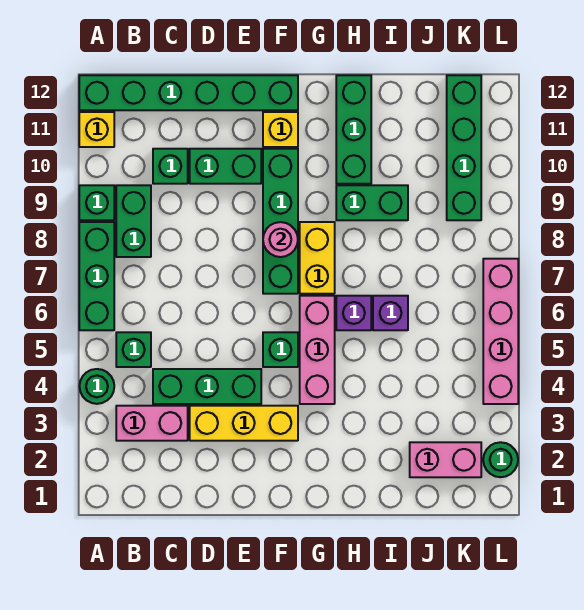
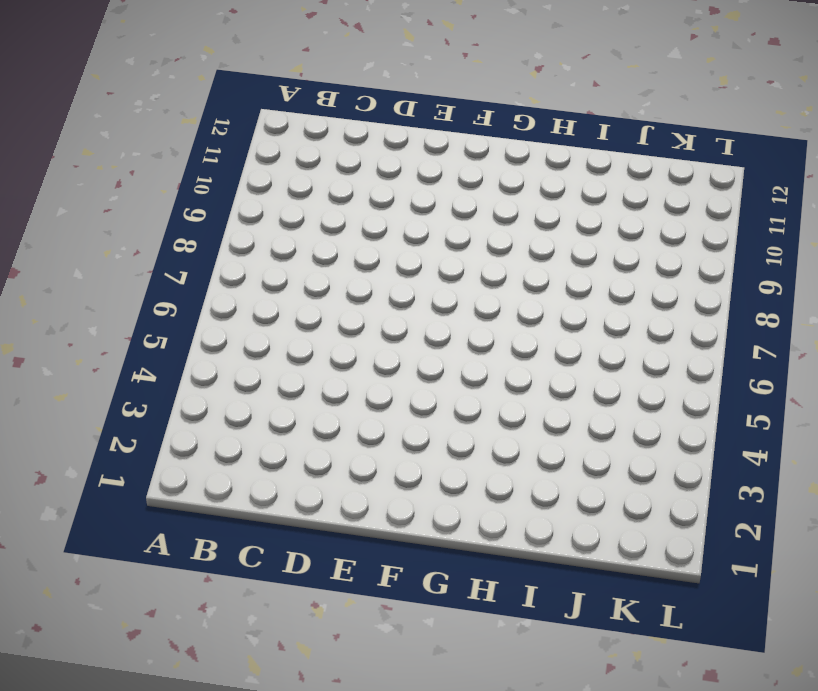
none -> green round brick A4 level 1
none -> green brick A6:A8 level 1
none -> green brick A9 level 1

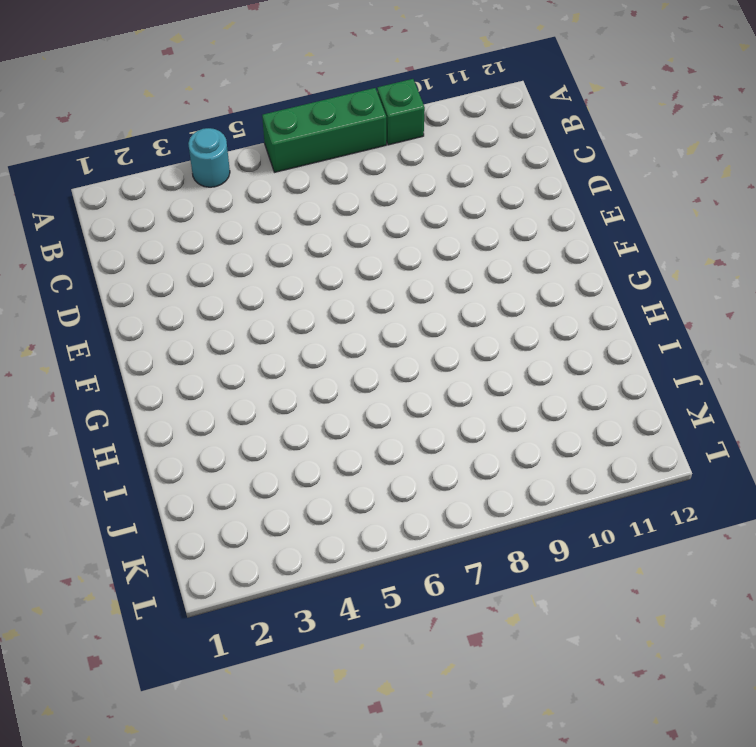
cyan round brick A4 level 1 -> green round brick A4 level 1
none -> yellow brick A11 level 1
none -> green brick A12:F12 level 1
none -> pink brick B3:C3 level 1

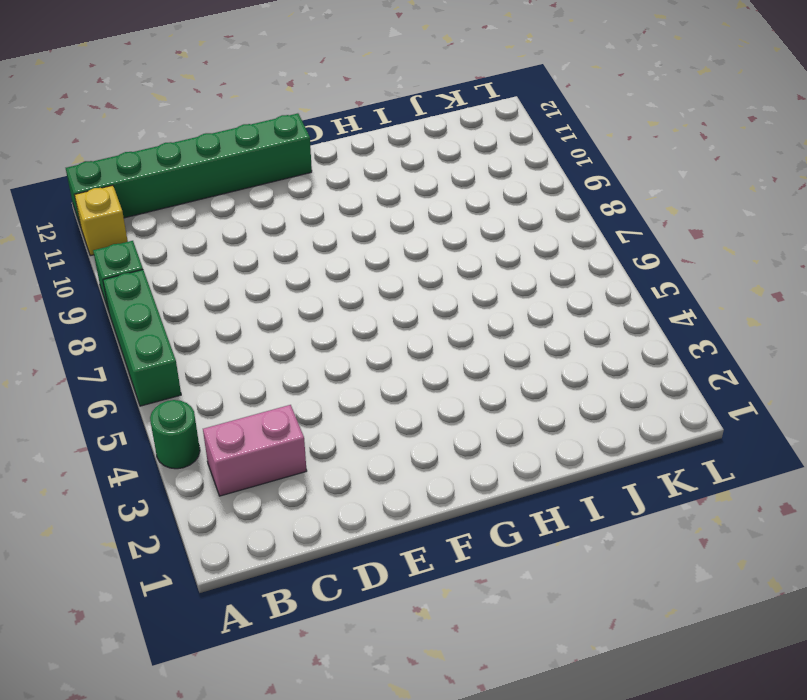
none -> green brick B5 level 1
none -> green brick B8:B9 level 1
none -> green brick C4:E4 level 1

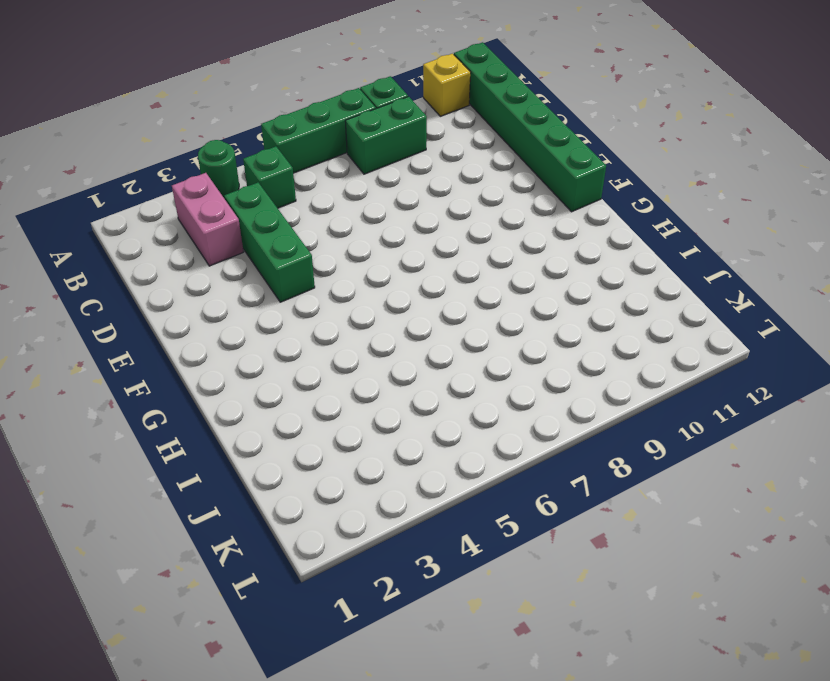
none -> green brick C10 level 1
none -> yellow brick D3:F3 level 1
none -> green brick D10:E10 level 1

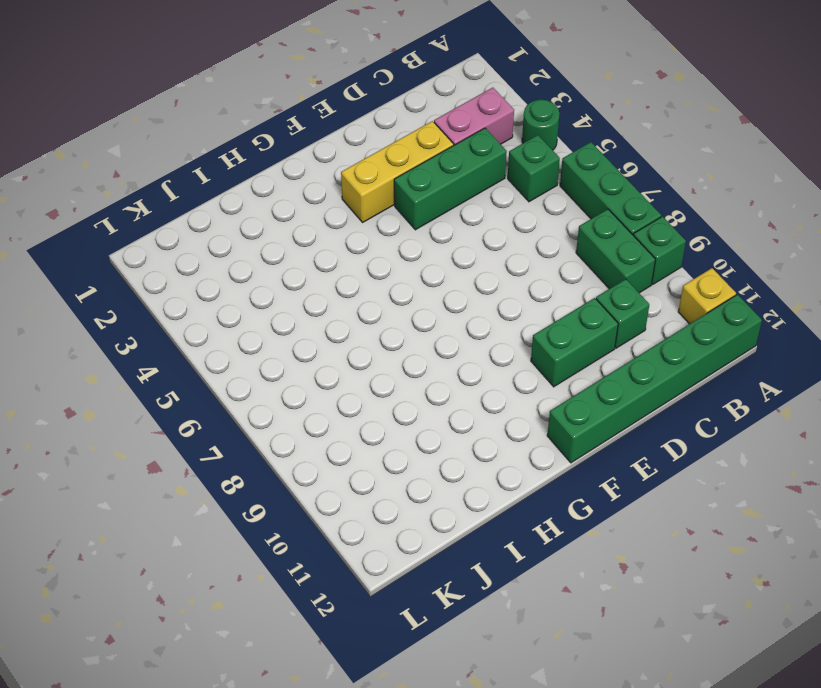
none -> green brick F5 level 1
none -> green brick F7:F10 level 1
none -> yellow brick F11 level 1

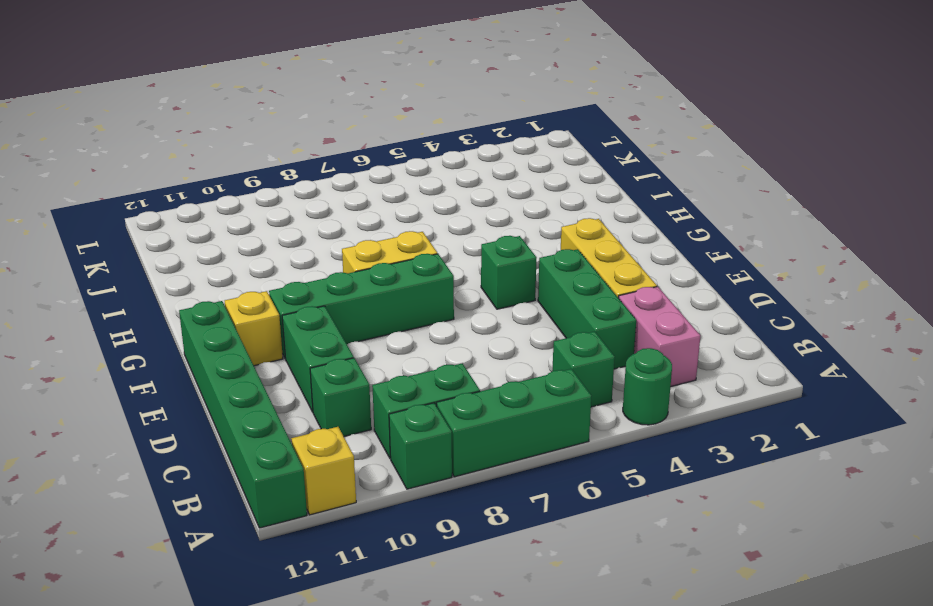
none -> pink brick G4:G6 level 1
none -> purple brick H6 level 1
none -> green brick H9:I9 level 1

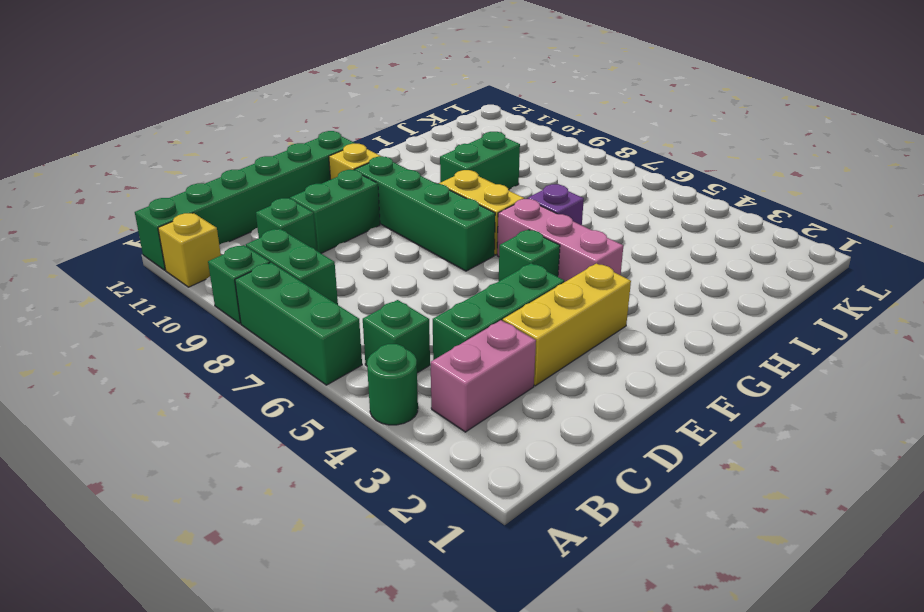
none -> green brick H10:H12 level 1
none -> purple brick I6 level 1
none -> pink brick J2:K2 level 1

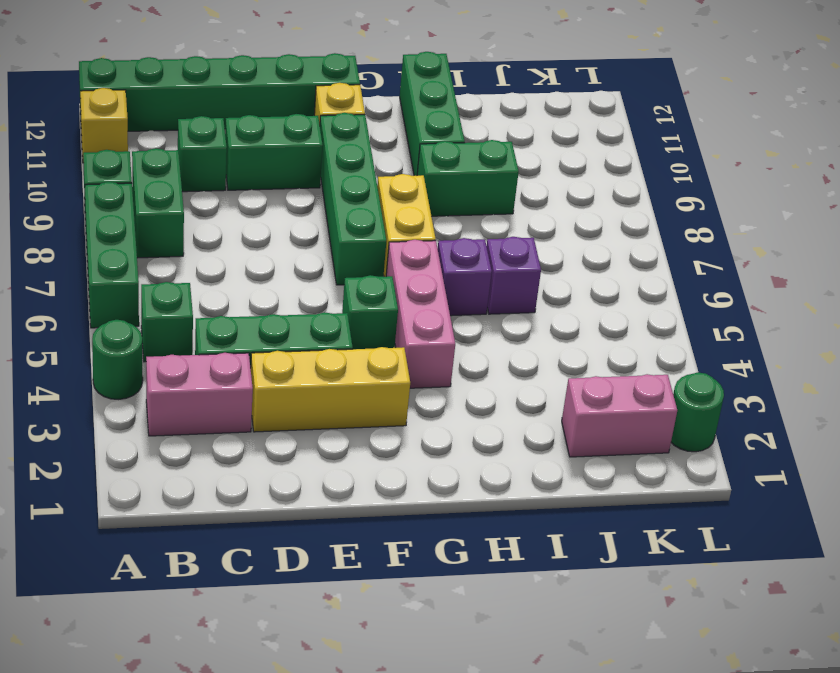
none -> green brick K9:K12 level 1
none -> pink brick L4:L7 level 1
none -> pink round brick F8 level 2

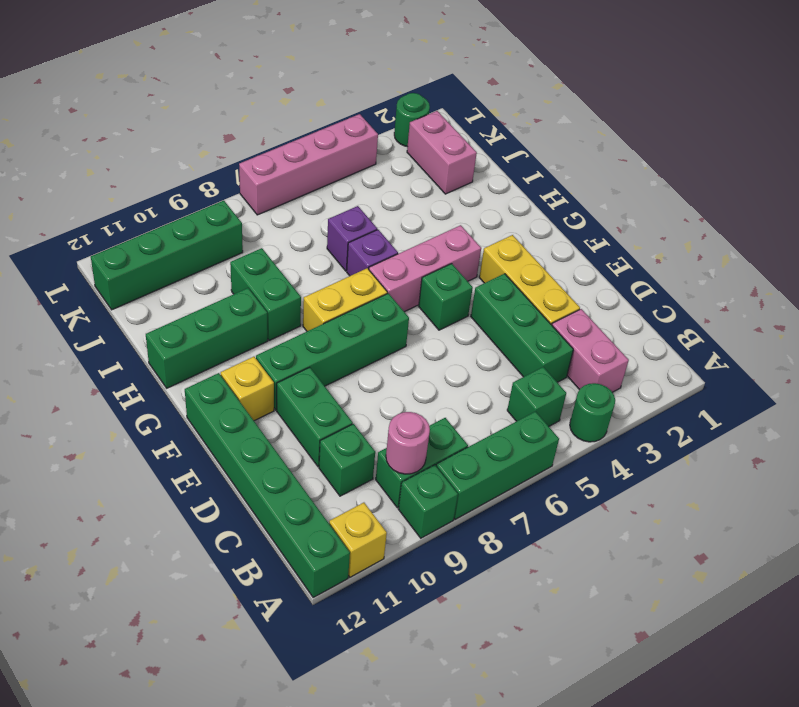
pink round brick B9 level 2 -> pink round brick F8 level 2

